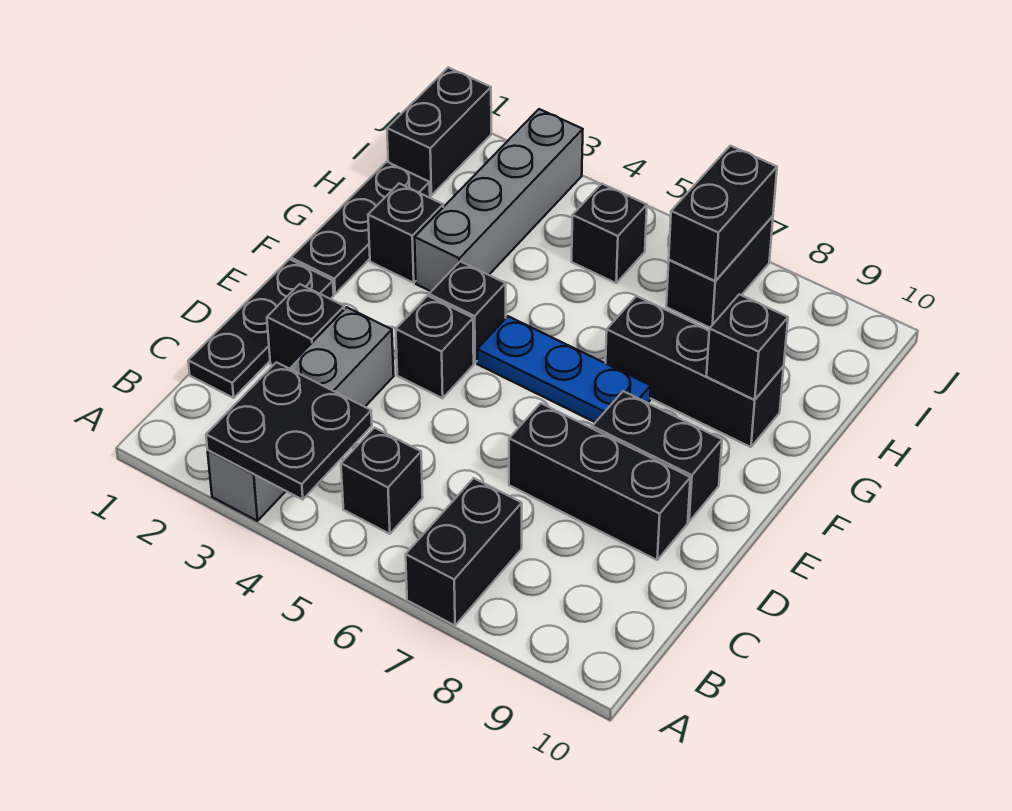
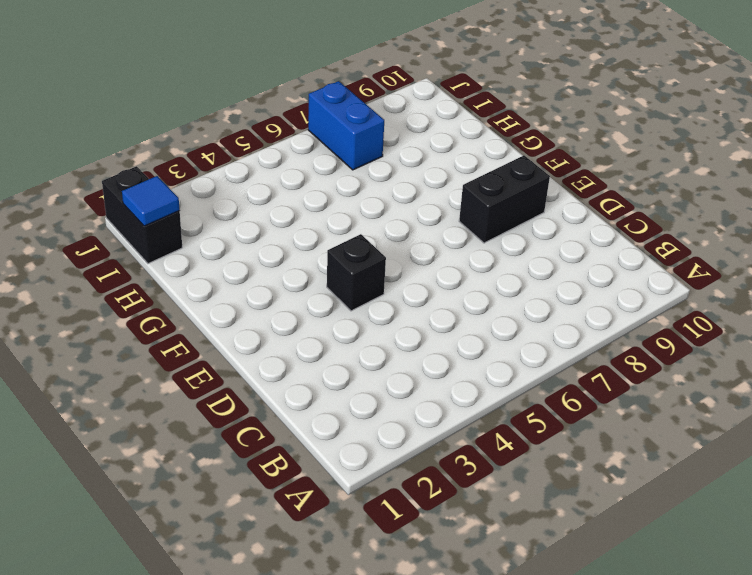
blue tile I1 level 2 -> none
blue brick I7:J7 level 1 -> black brick I7:J7 level 1
none -> grey brick A3:D3 level 1
none -> black brick A7:B7 level 1
none -> black brick B5 level 1

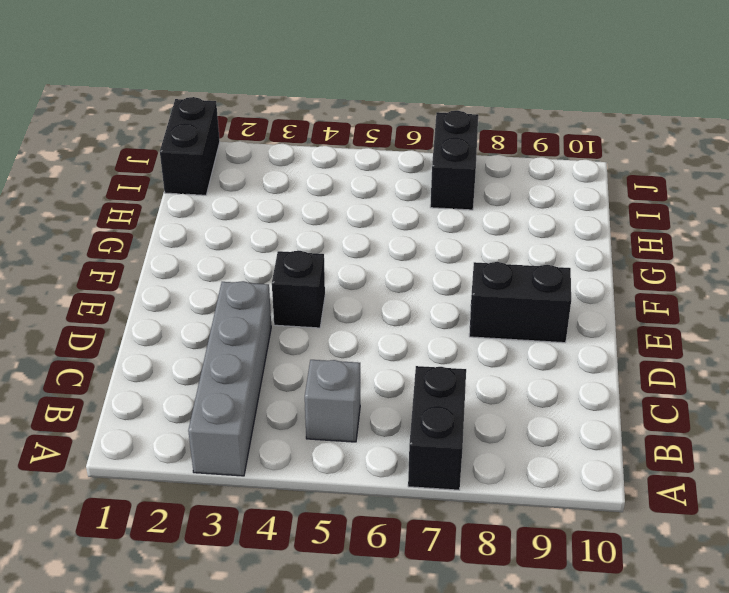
grey brick B5 level 1 -> black brick B5 level 1
none -> black plate C1:E1 level 1
none -> black brick D2 level 1
none -> black brick D7:D9 level 1

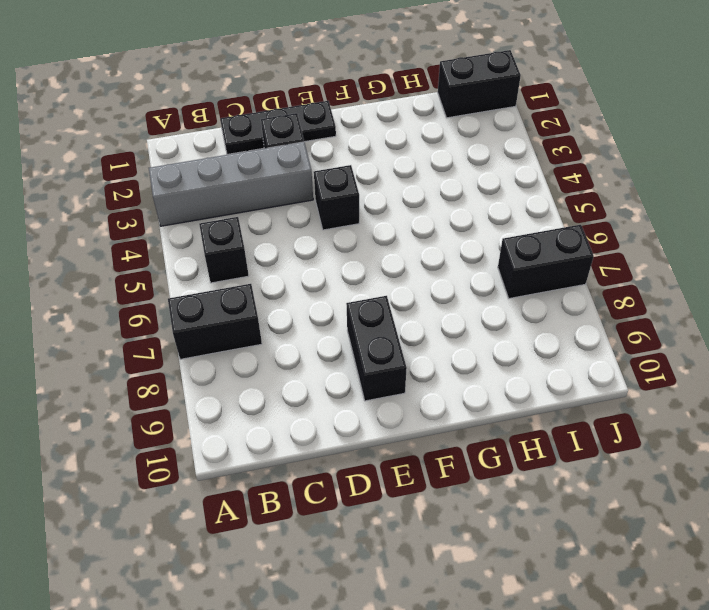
none -> black brick D7:D9 level 1
none -> black plate F1:H1 level 1
none -> black brick F4 level 1

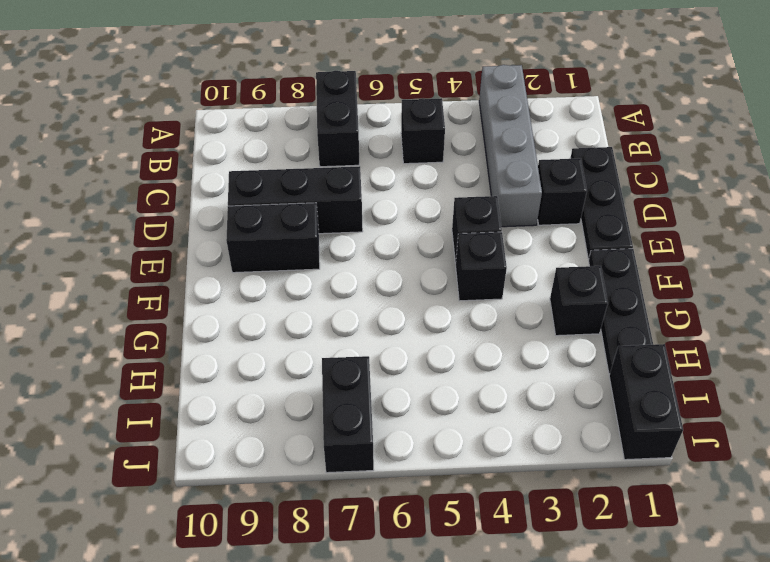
none -> blue plate F5:F7 level 1
none -> grey brick G3:J3 level 1
none -> black brick G7:G9 level 1

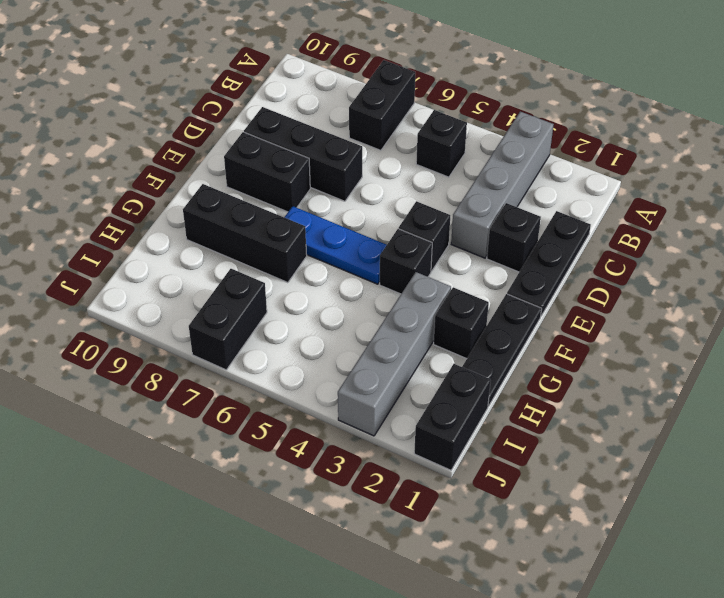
none -> black brick I5 level 1
none -> black plate A3:B4 level 2
none -> black brick G9 level 2

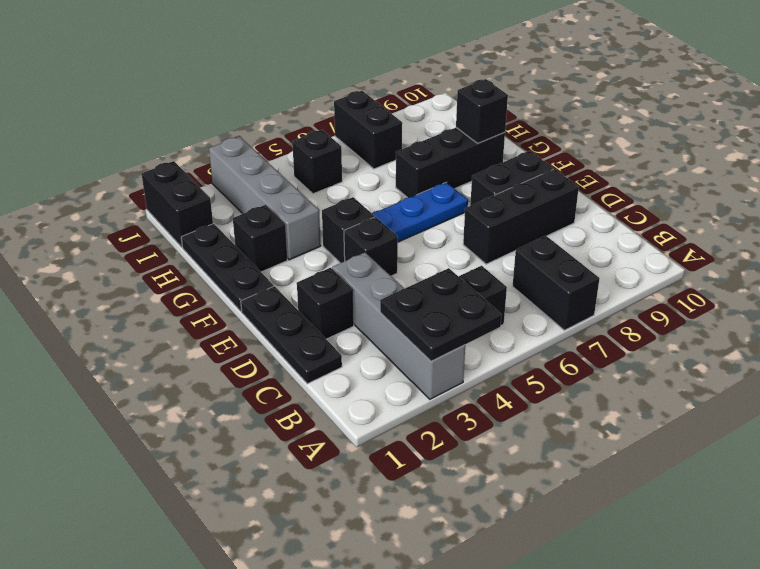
none -> black brick I7:J7 level 2

